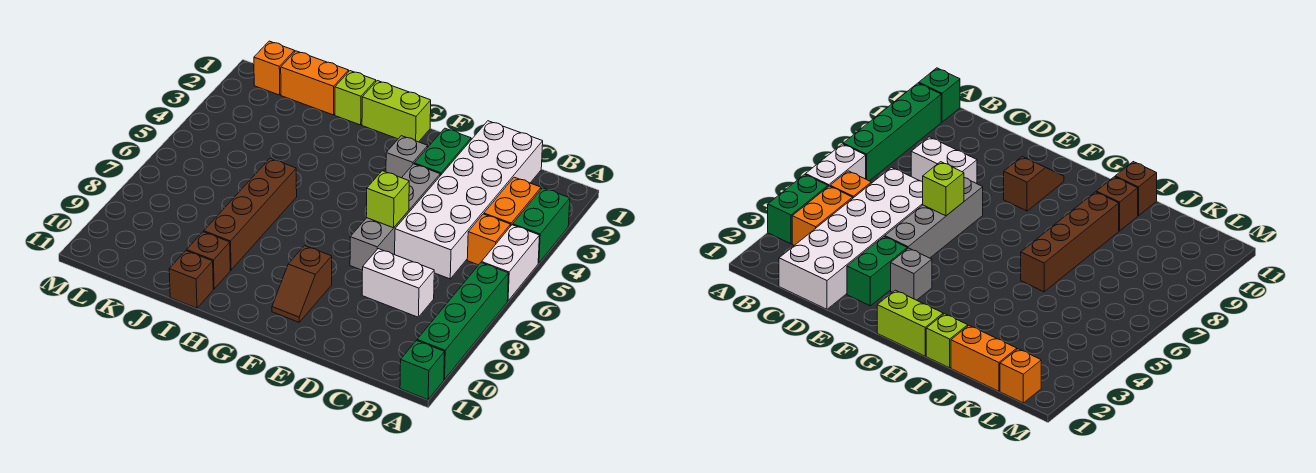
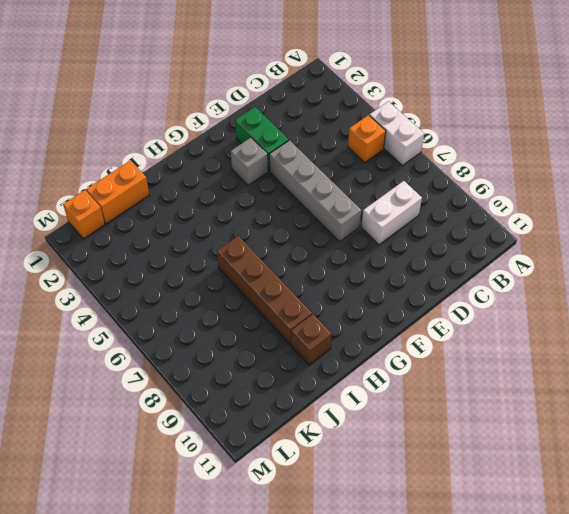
none -> green brick A3:A4 level 1
none -> green brick A7:A10 level 1
none -> green brick A11 level 1

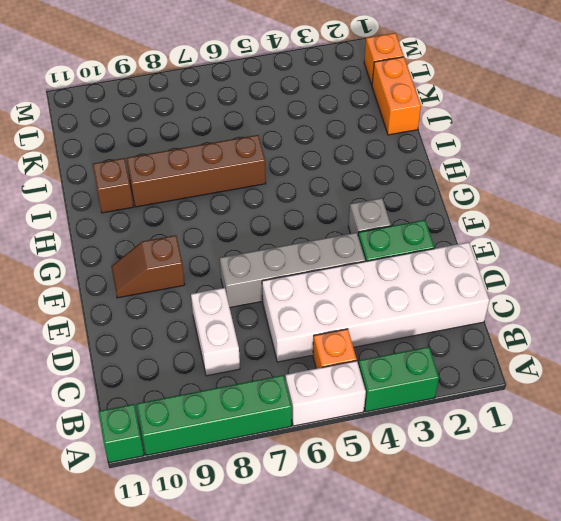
none -> orange brick B3:B4 level 1
none -> lime brick G1:H1 level 1
none -> lime brick I1 level 1

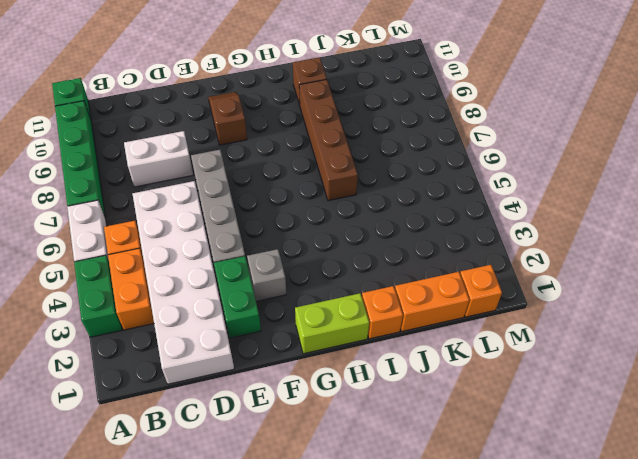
orange brick I1 level 1 -> lime brick I1 level 1
none -> brown brick I11 level 1
none -> lime brick E6 level 2

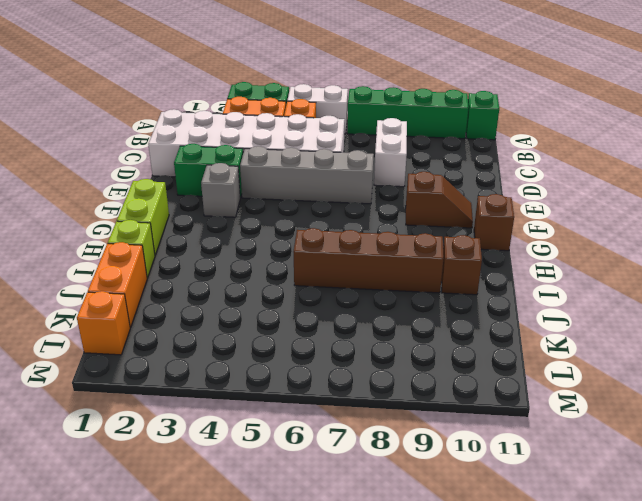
brown brick G11 level 1 -> brown brick I11 level 1
none -> lime brick E6 level 2

